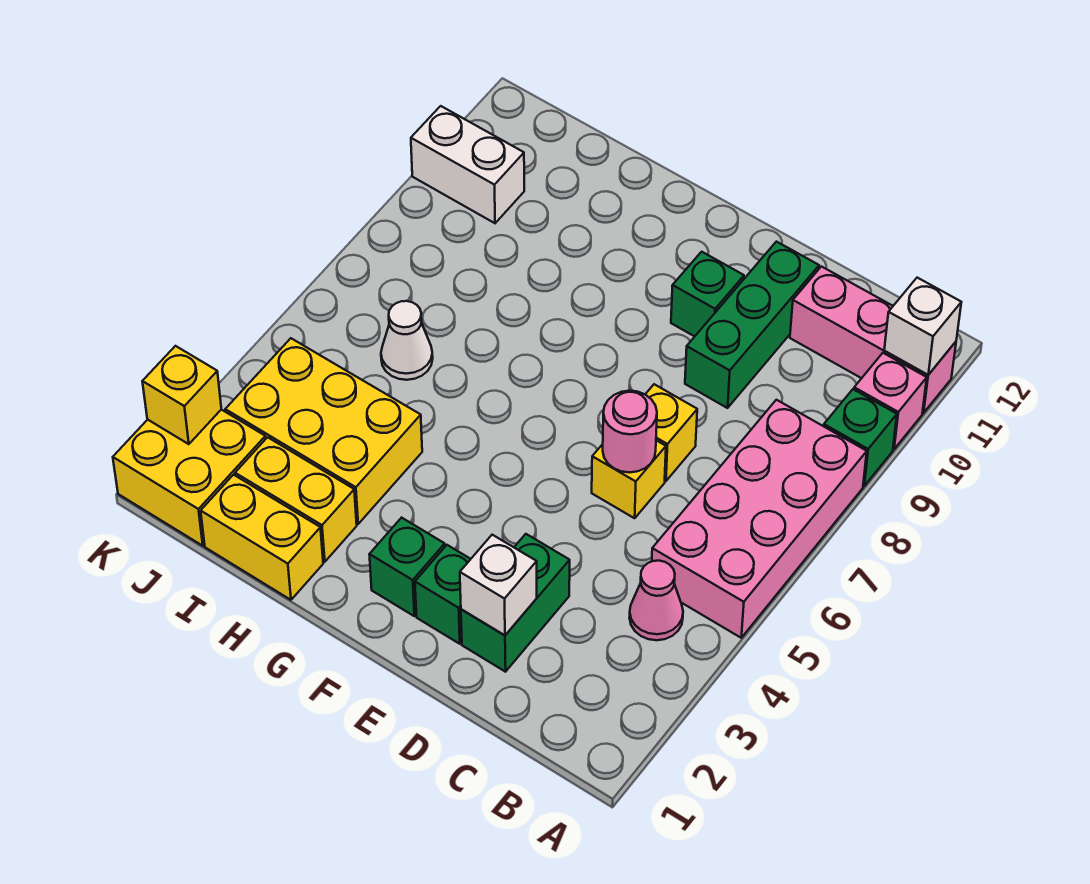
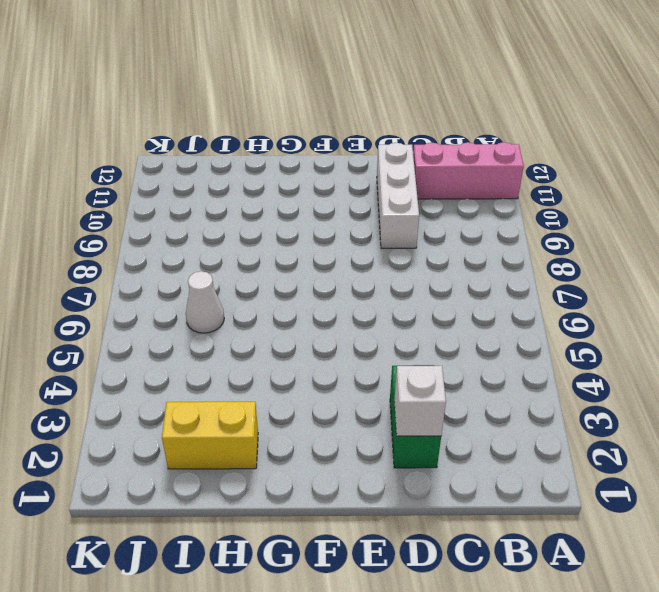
white brick D9:D11 level 1 -> green brick D9:D11 level 1
none -> pink brick A5:B8 level 1
none -> green brick A9 level 1
none -> pink brick A10 level 1

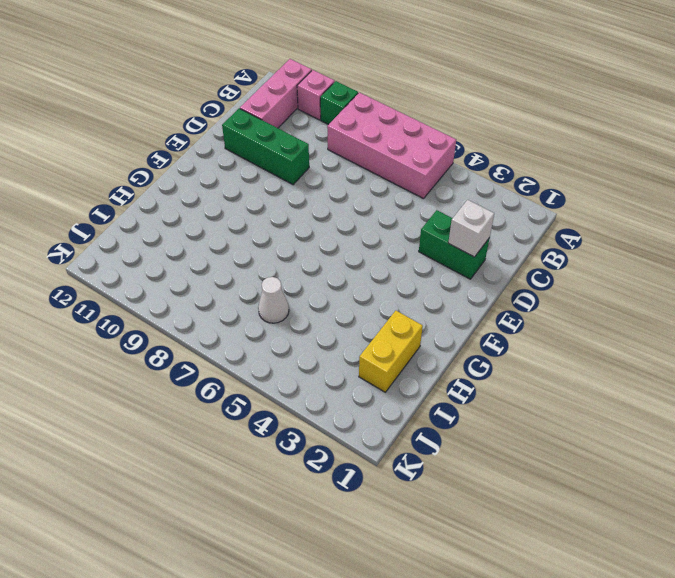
none -> pink cone B4 level 1
none -> yellow brick D6 level 1
none -> yellow brick D7 level 1

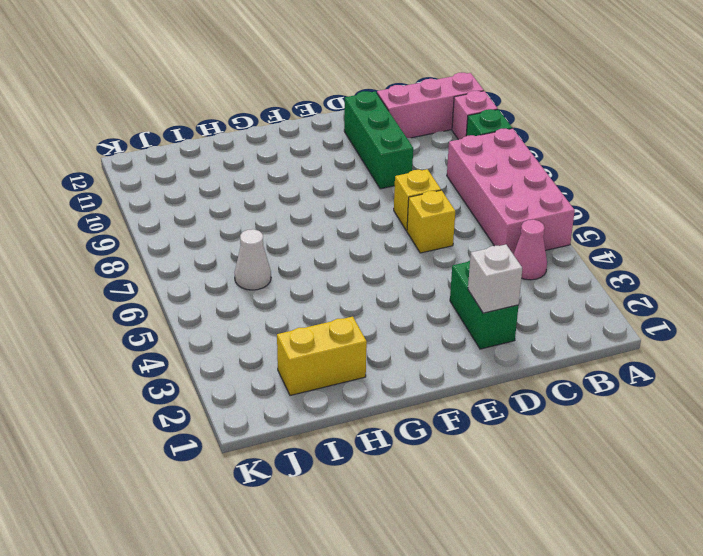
none -> green brick E2 level 1
none -> green brick E10 level 1
none -> green brick F2 level 1

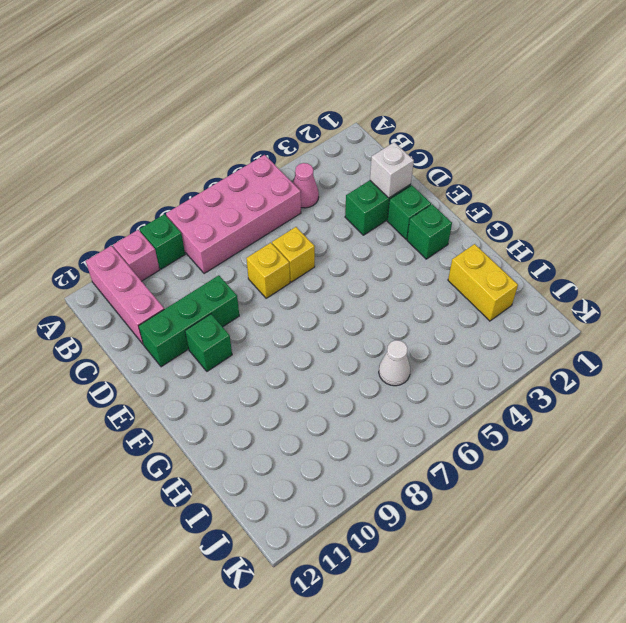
none -> yellow brick H1:I1 level 1
none -> yellow brick H3:J4 level 1
none -> yellow brick J1:K2 level 1

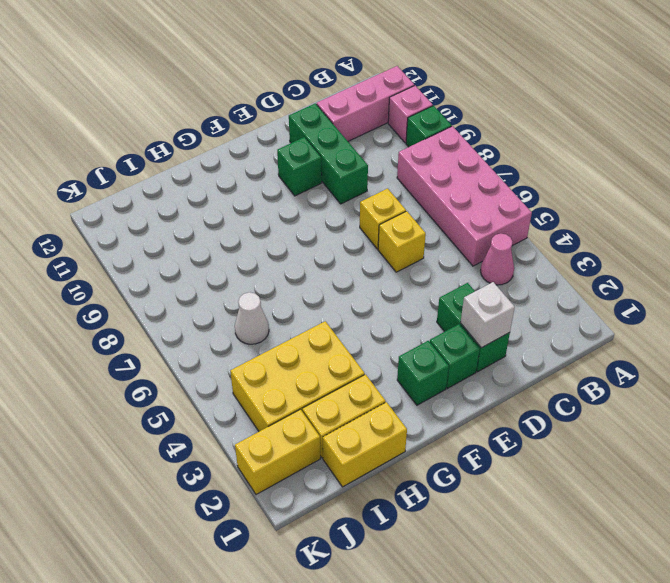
yellow brick J2:K2 level 1 -> yellow brick J1:K2 level 1
none -> white brick J10:K10 level 1
none -> white brick A11 level 2
none -> pink round brick D6 level 2

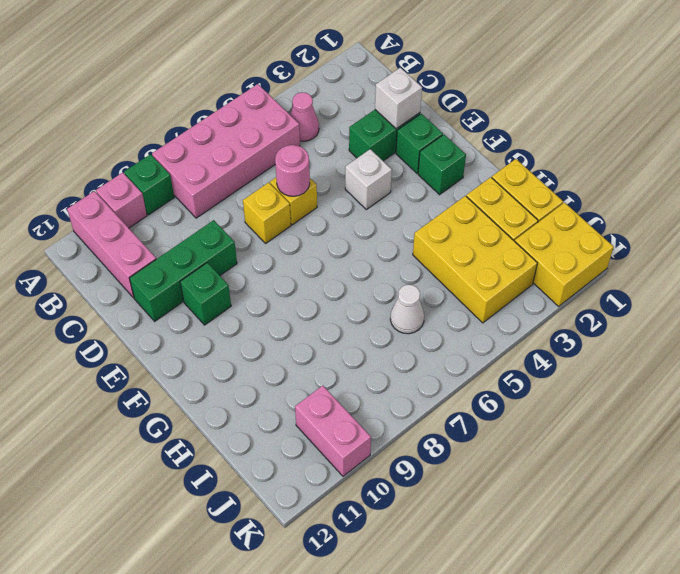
white brick E4 level 1 -> white brick A11 level 2
pink brick J10:K10 level 1 -> white brick J10:K10 level 1
none -> yellow brick K2 level 2

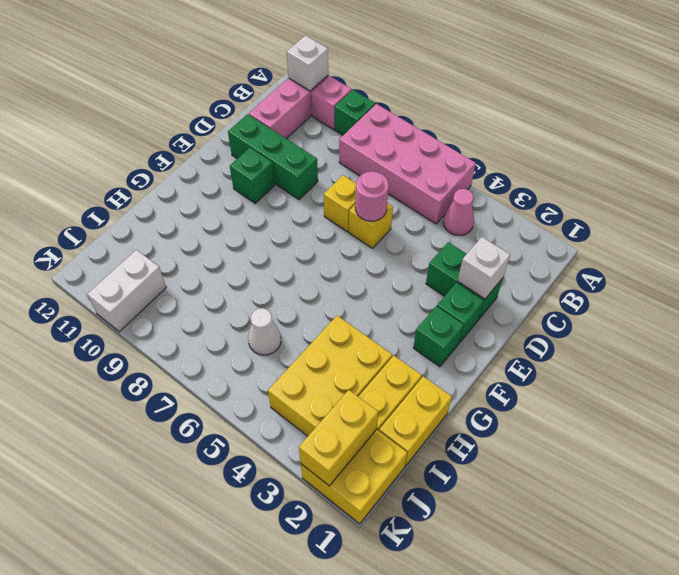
yellow brick J2:K2 level 2 -> yellow brick K2 level 2

